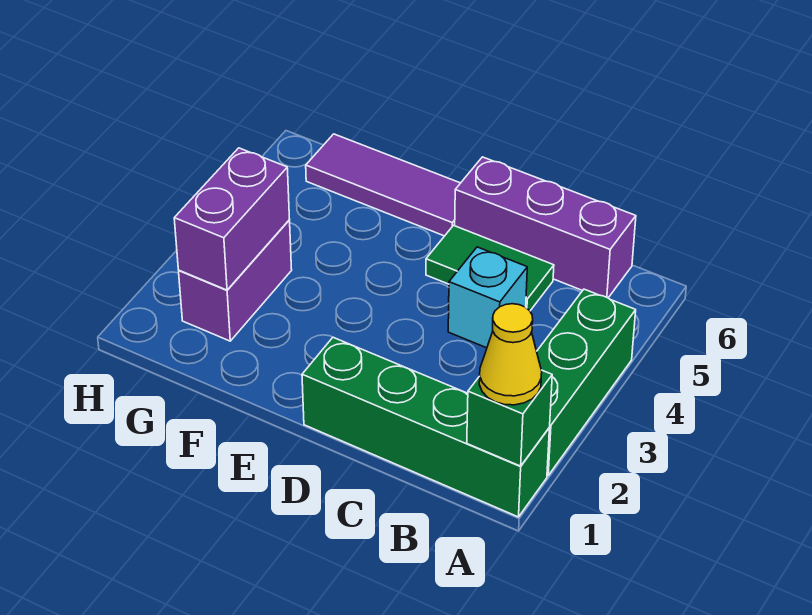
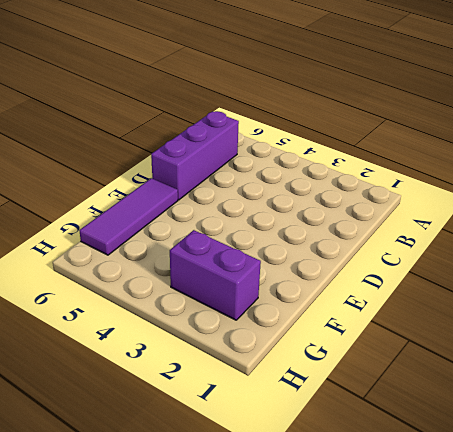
none -> green brick A1:D1 level 1
none -> green brick A2:A4 level 1

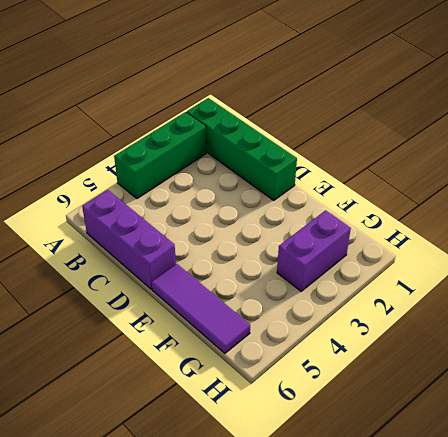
none -> cyan brick C4 level 1
none -> green tile C5:D5 level 1

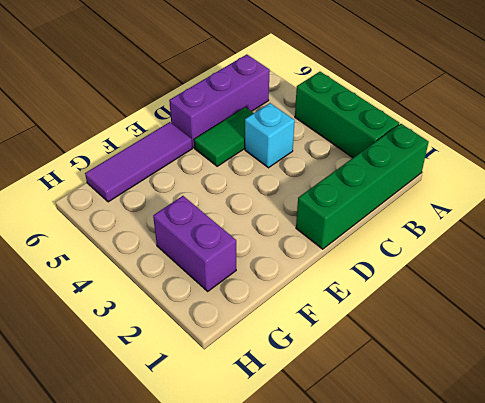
none -> green brick A1 level 2
none -> purple brick G2:G3 level 2

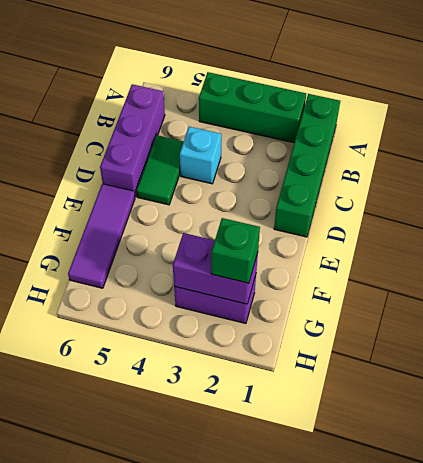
green brick G2 level 3 -> green brick A1 level 2
none -> yellow cone A1 level 3

